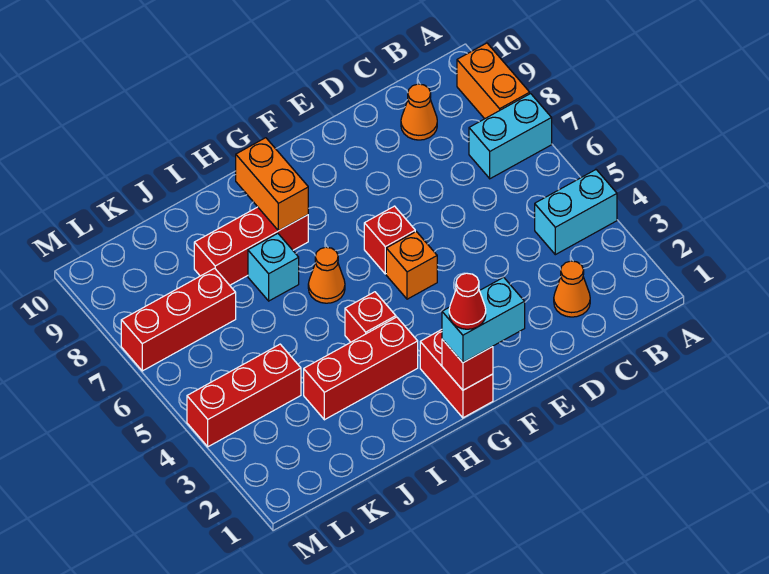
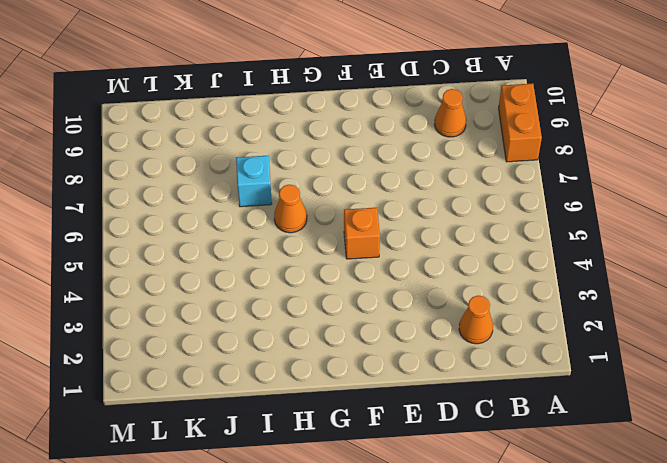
none -> cyan brick A4:B4 level 1
none -> cyan brick A7:B7 level 1
none -> red brick F6 level 1

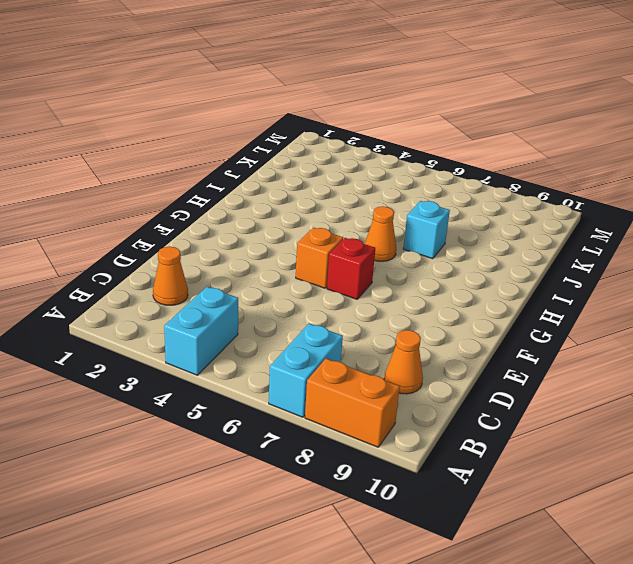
none -> red brick G1:G2 level 1
none -> red brick H3:J3 level 1
none -> red brick H4 level 1

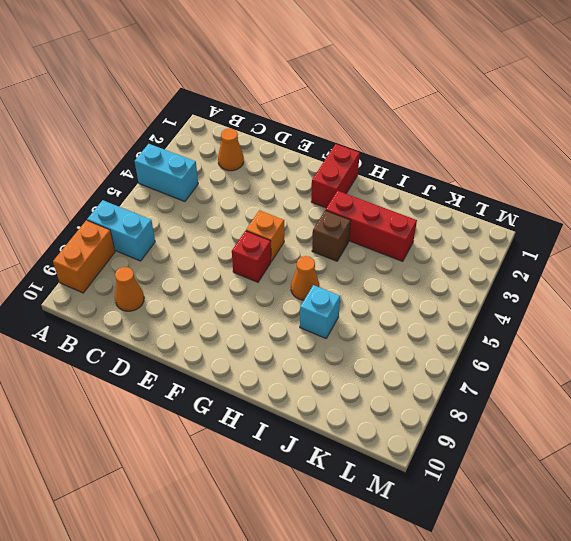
brown brick H4 level 1 -> red brick H4 level 1
none -> red brick H8:J8 level 1
none -> red brick K4:M4 level 1
none -> red brick K7:M7 level 1

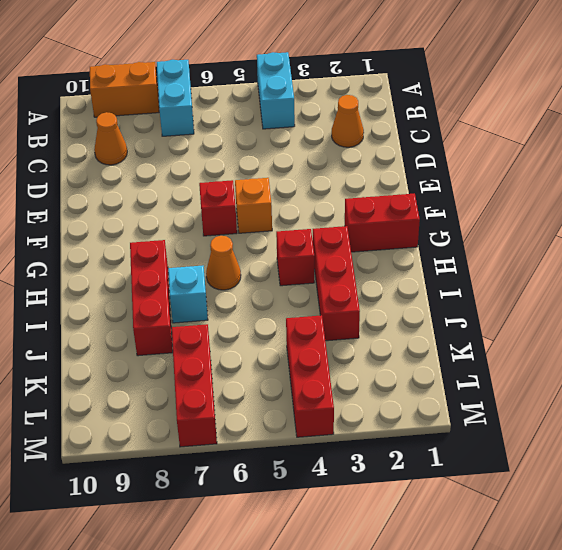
none -> red brick G1 level 2
none -> orange brick H8:H9 level 2
none -> cyan brick F1:G1 level 3

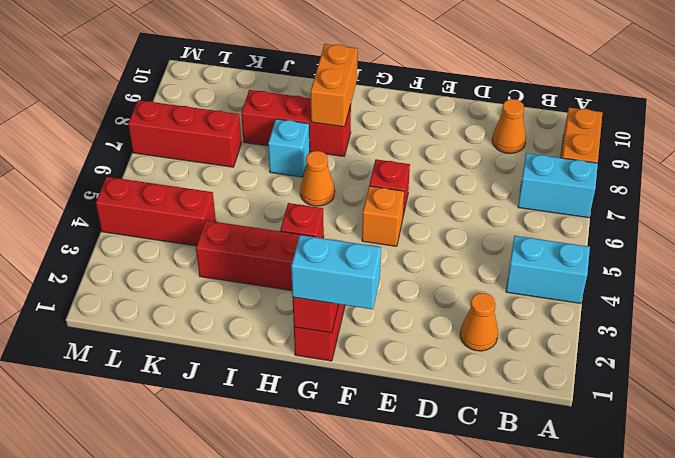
none -> red cone G1 level 4

